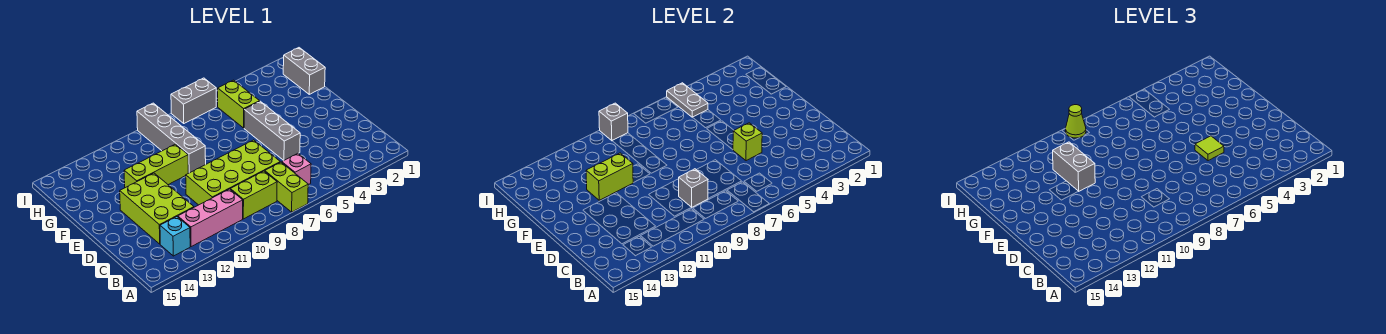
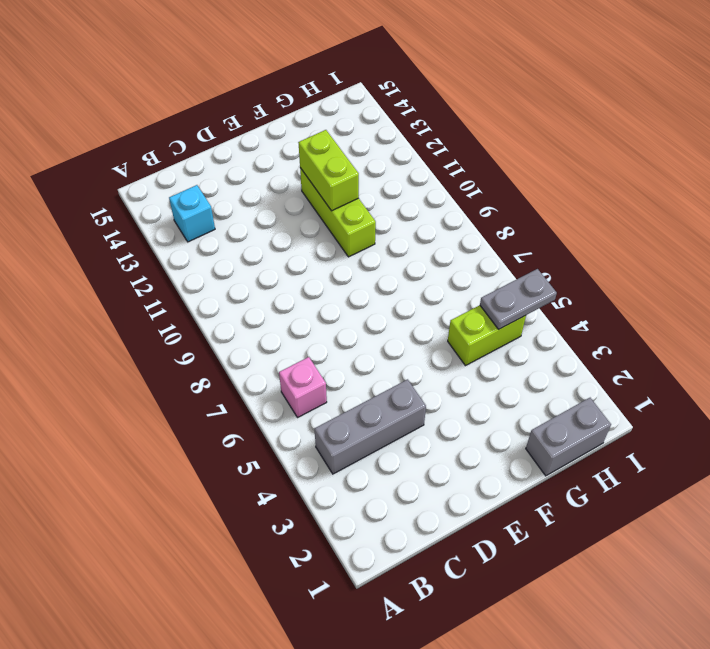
grey brick B4:D4 level 1 -> grey brick D5:F5 level 1
none -> lime brick A7:B7 level 1
none -> lime brick B8:B9 level 1
none -> pink brick B10:B12 level 1

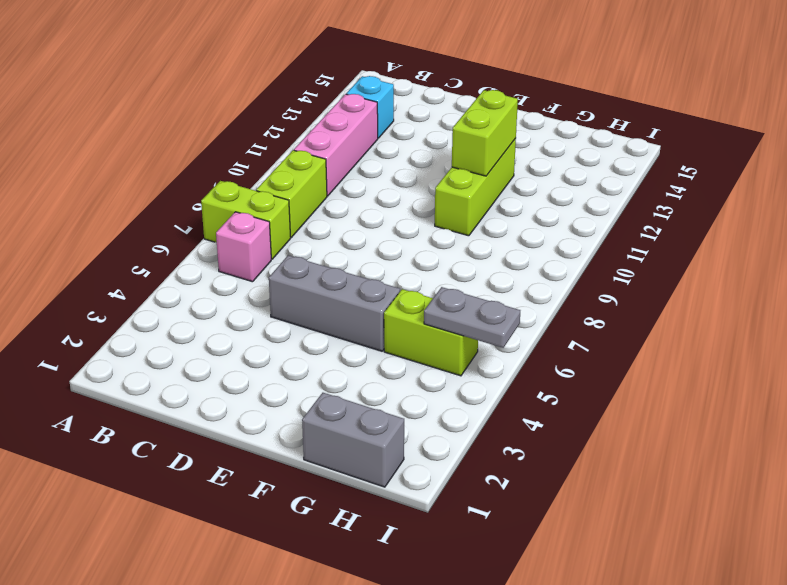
none -> lime brick C7:D10 level 1
none -> lime brick C12:E13 level 1
none -> grey brick F9:I9 level 1

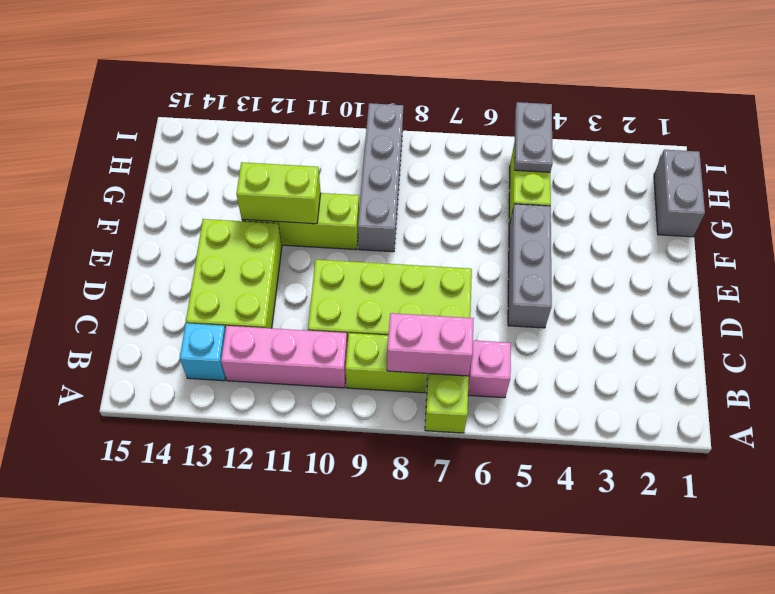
pink brick B7:B8 level 2 -> none
none -> grey brick I6:I7 level 1
none -> grey brick C9 level 2
none -> lime brick D5 level 2

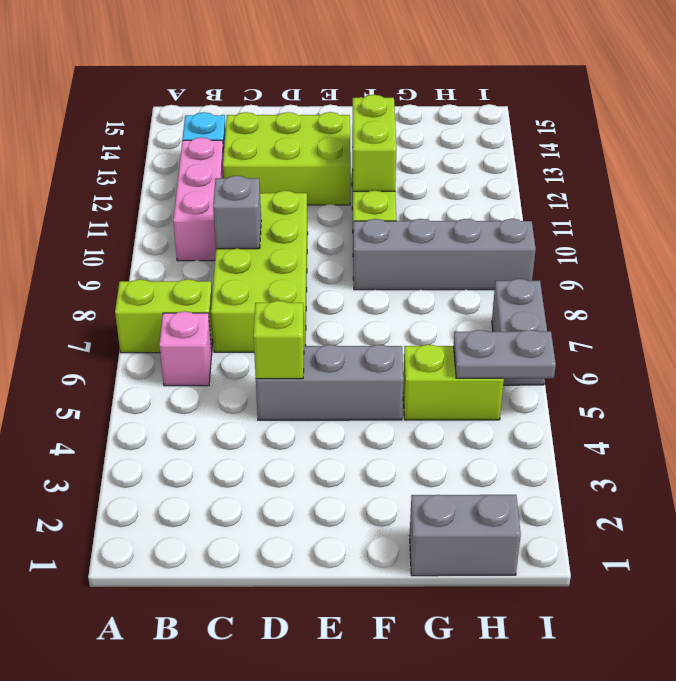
none -> lime brick B8:B9 level 1
none -> grey brick I9 level 2
none -> lime tile D5 level 3

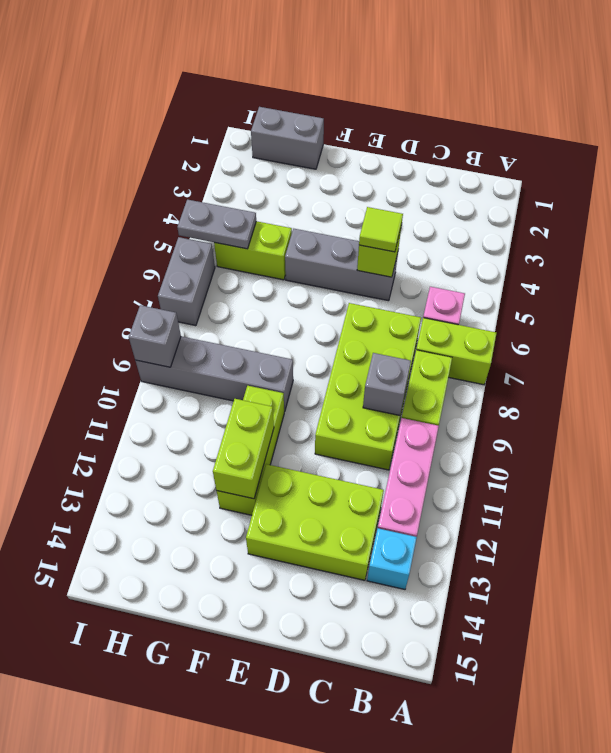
none -> grey brick F11:G11 level 3
none -> lime cone I9 level 3

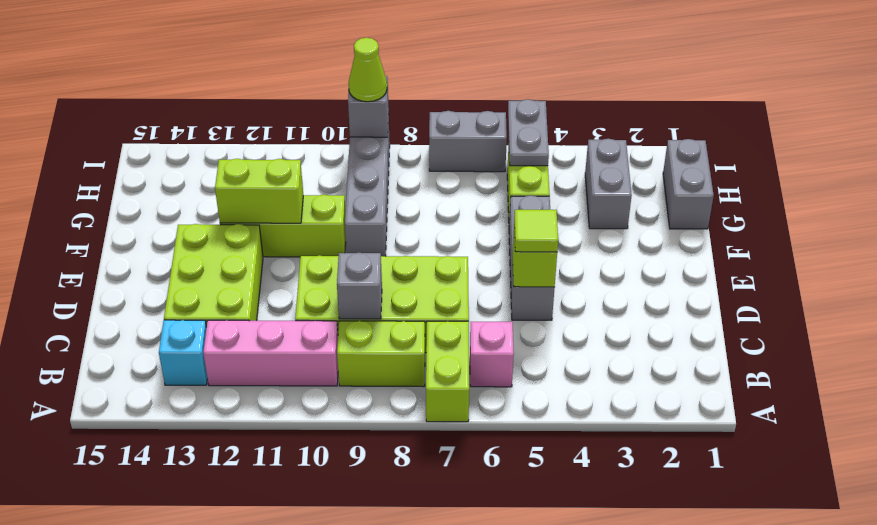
grey brick G3:H3 level 1 -> grey brick F11:G11 level 3

